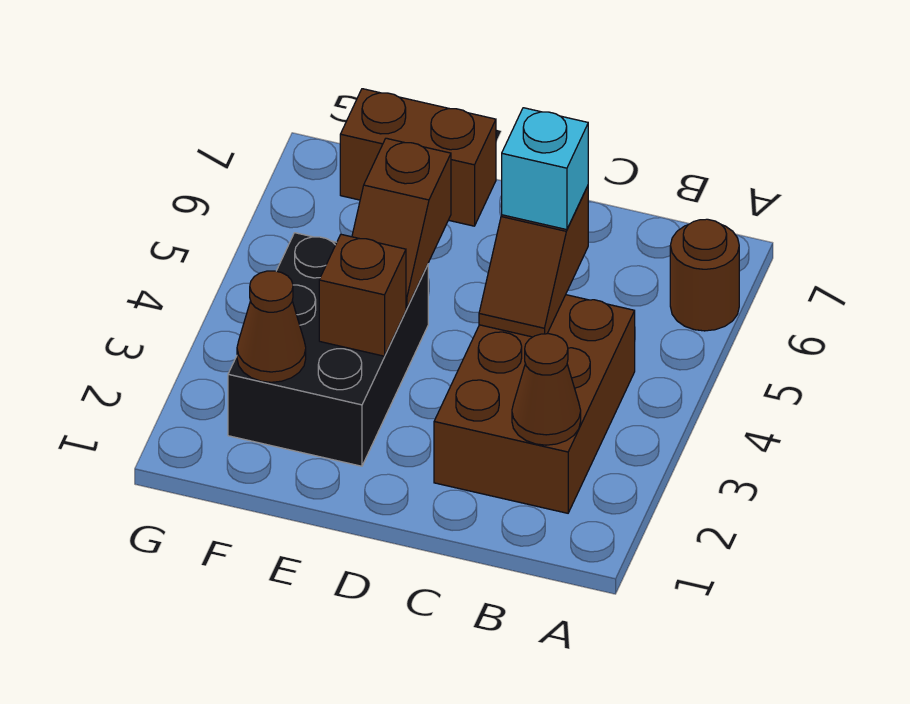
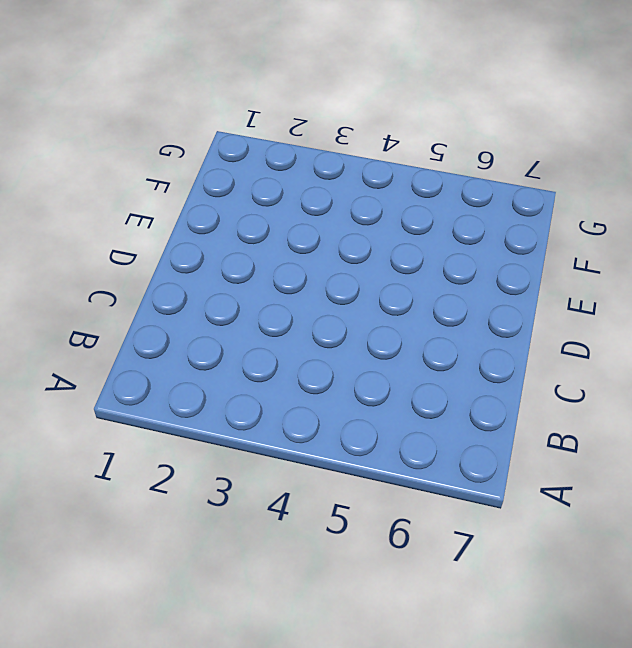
none -> brown round brick A6 level 1
none -> brown brick B2:C4 level 1

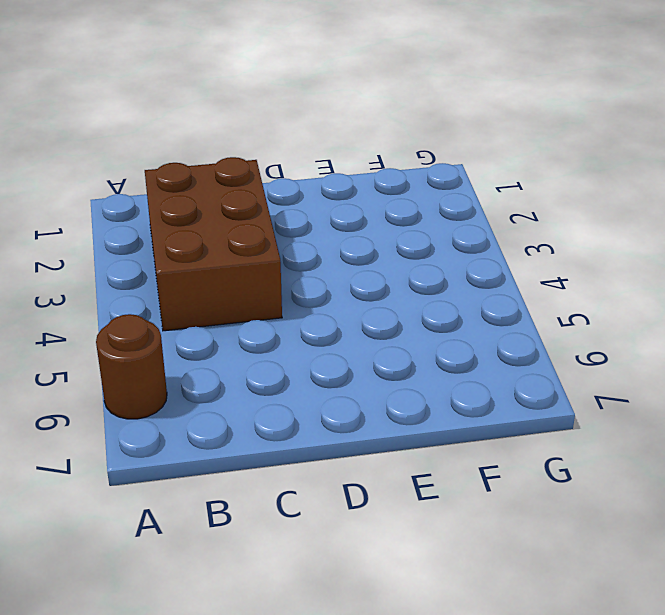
none -> black brick E2:F4 level 1
none -> brown brick E7:F7 level 1

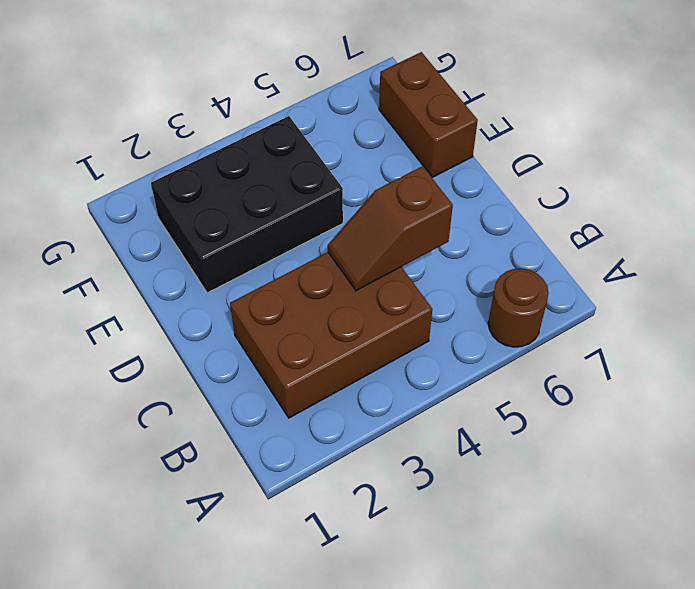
none -> brown cone B2 level 2
none -> brown brick E3 level 2

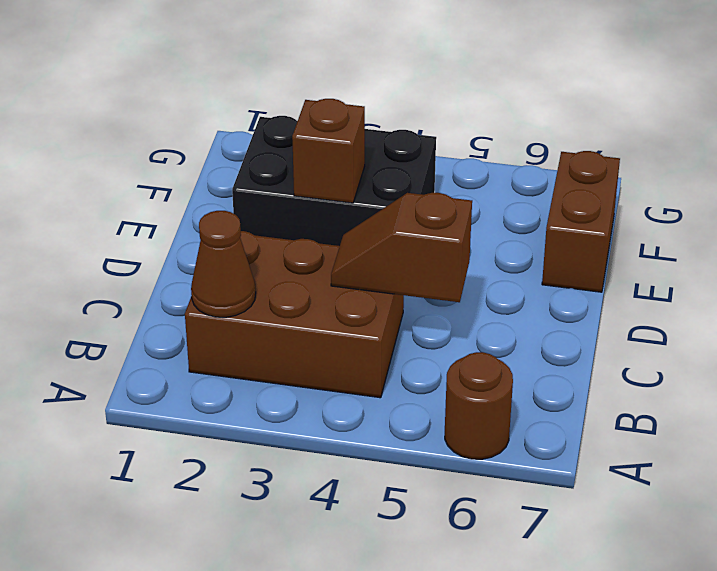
none -> brown slope E4:E5 level 2 top 5
none -> brown cone F2 level 2

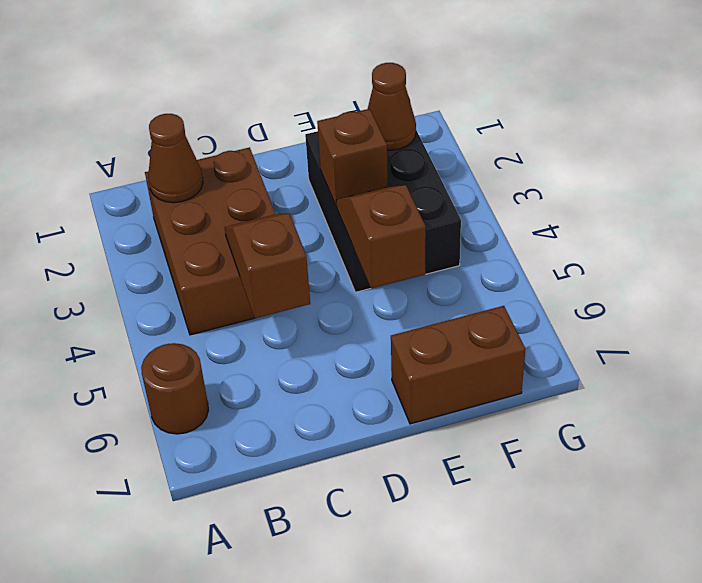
none -> cyan brick C5 level 3

